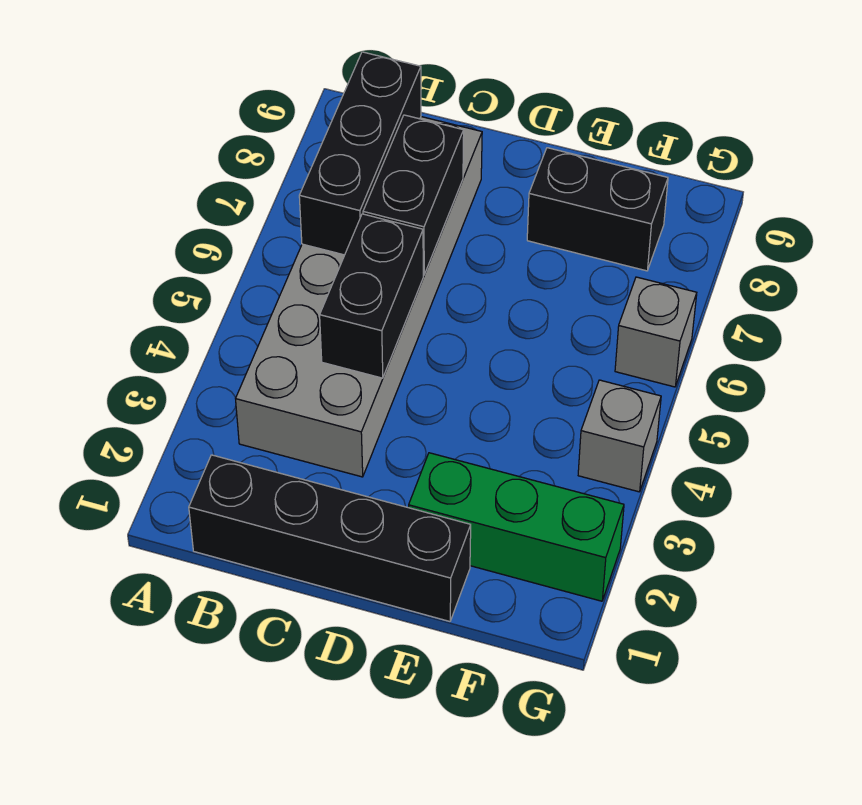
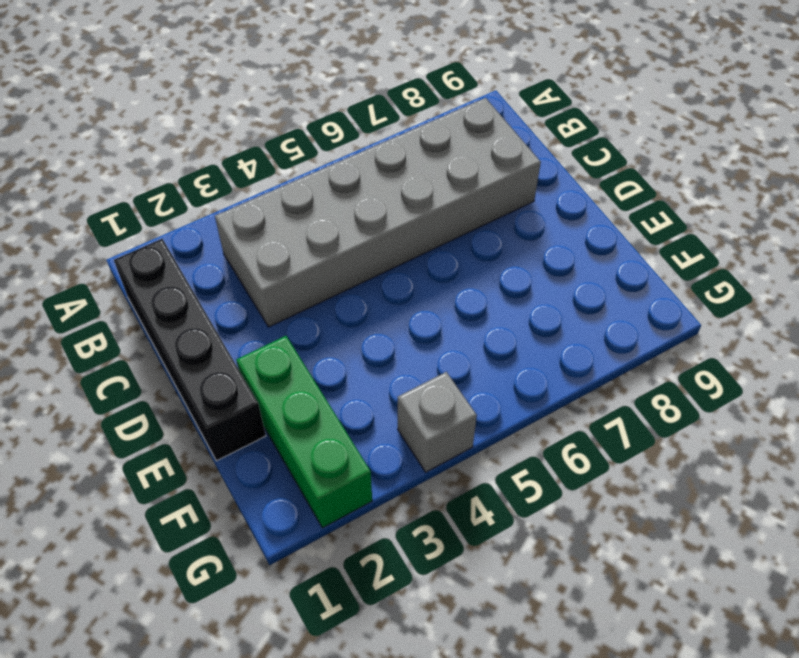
none -> black brick E8:F8 level 1
none -> grey brick G6 level 1

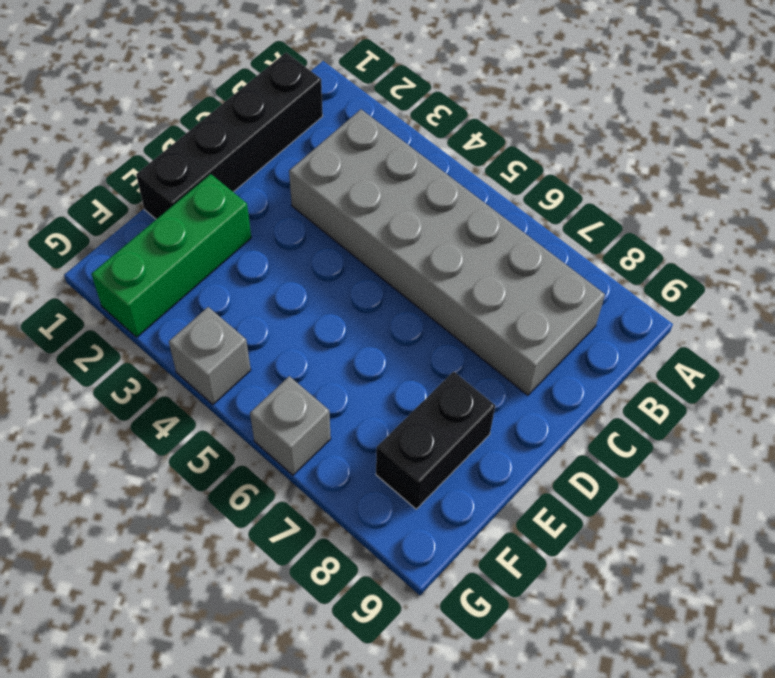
none -> black brick B6:B8 level 2
none -> black brick C4:C5 level 2

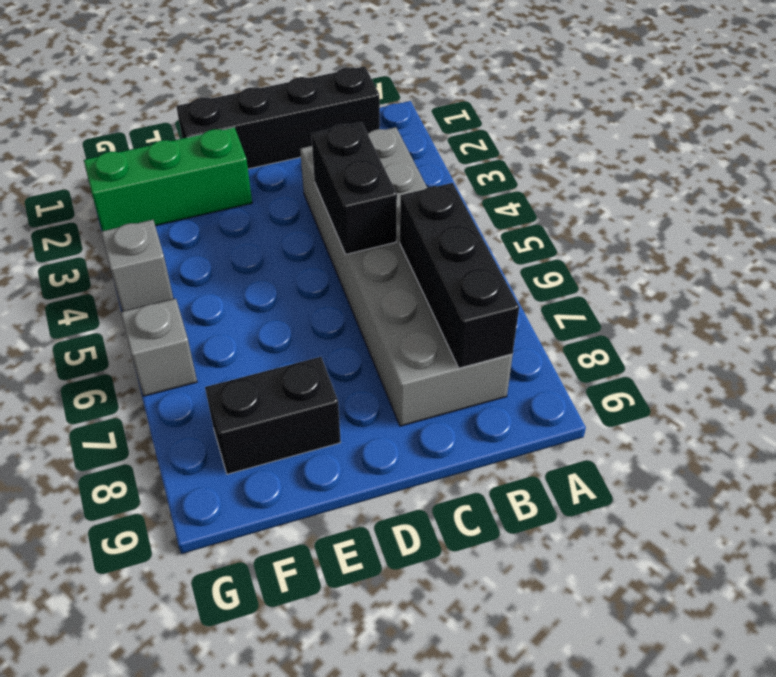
none -> black brick C6:C7 level 2

